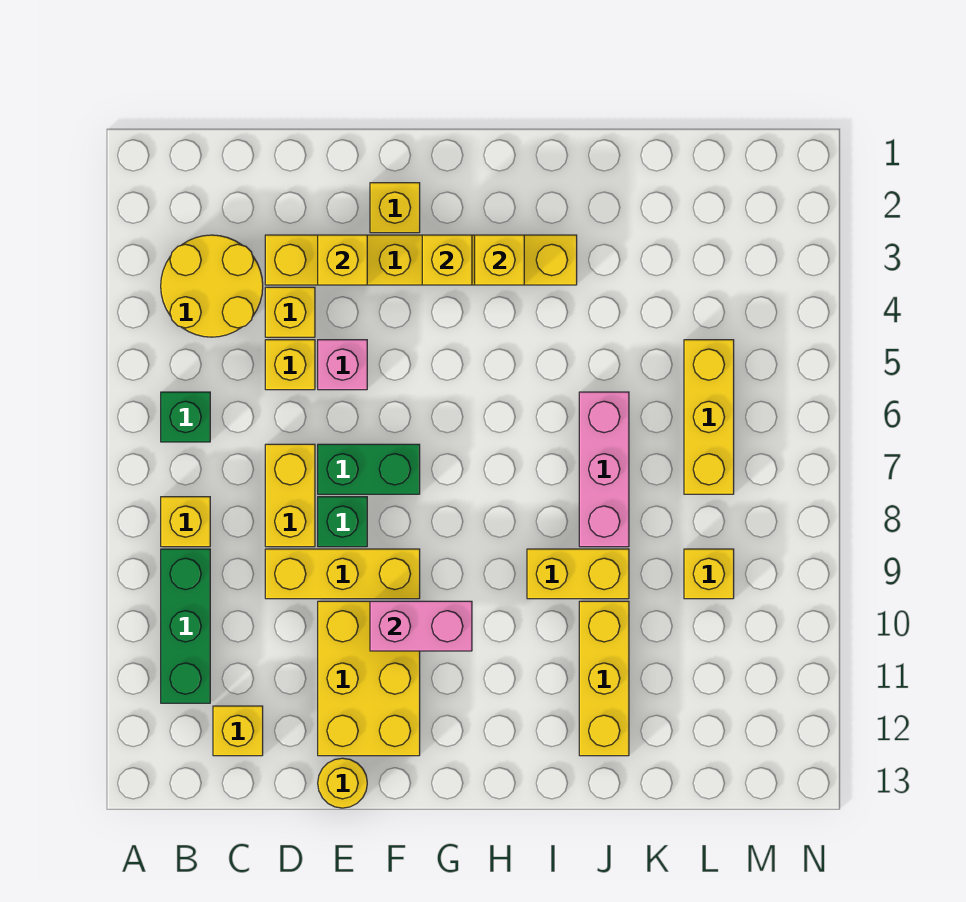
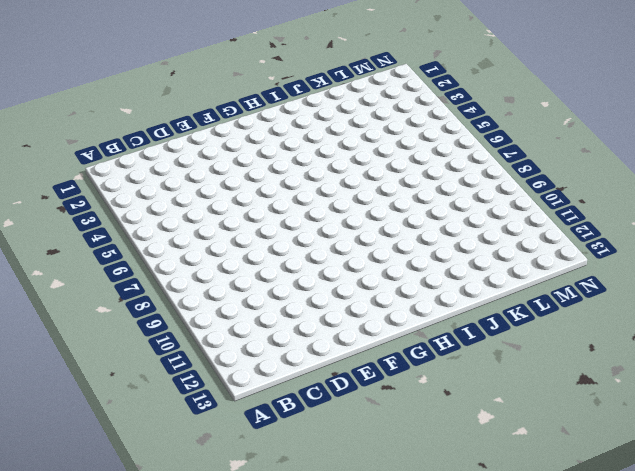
none -> yellow round brick B3:C4 level 1
none -> green brick B6 level 1
none -> yellow brick B8 level 1

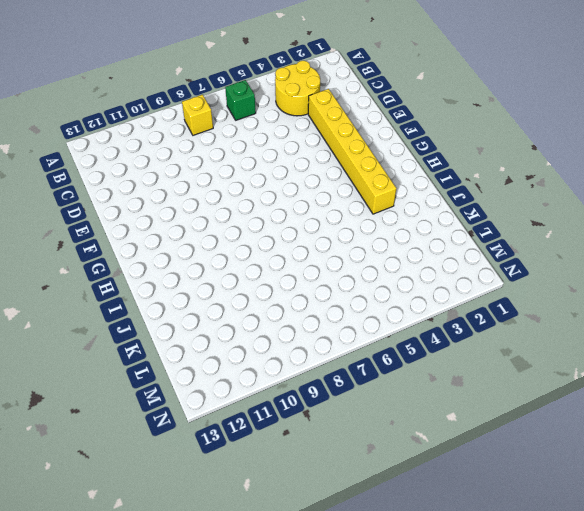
none -> green brick B9:B11 level 1
none -> yellow brick C12 level 1
none -> yellow brick D4 level 1

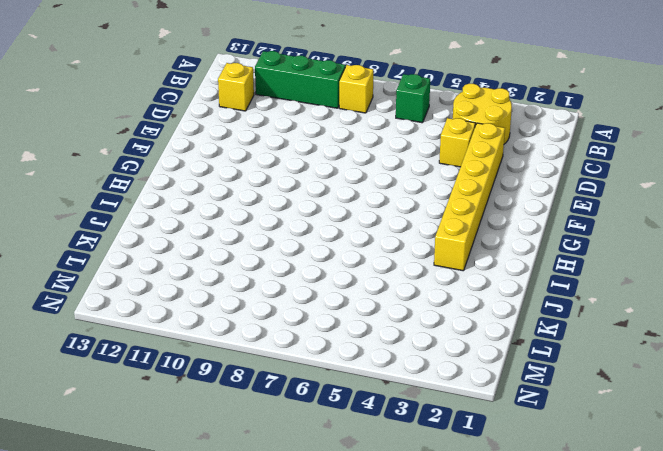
none -> yellow brick D5 level 1
none -> yellow brick D7:D8 level 1
none -> yellow brick D9:F9 level 1

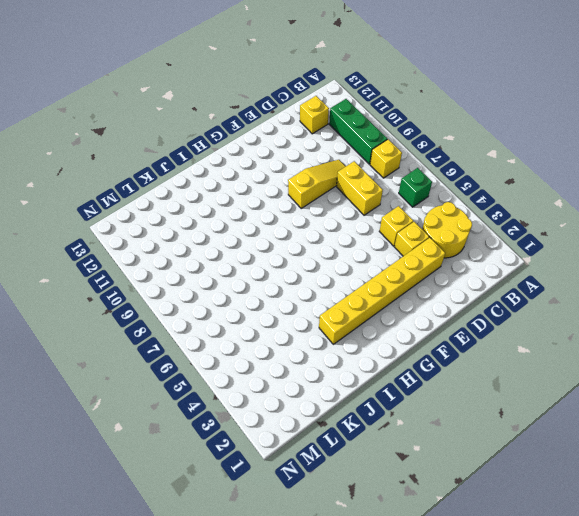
yellow slope D9:F9 level 1 top F -> yellow brick D9:F9 level 1
none -> pink brick E5 level 1
none -> green brick E7:F7 level 1
none -> green brick E8 level 1

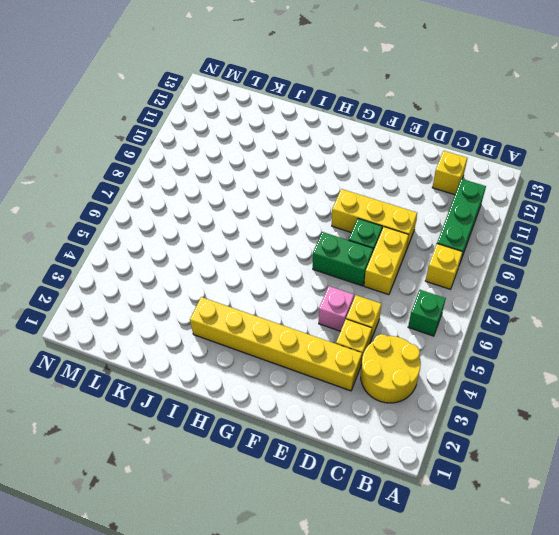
none -> yellow brick E10:F12 level 1
none -> yellow round brick E13 level 1
none -> yellow brick F2 level 1

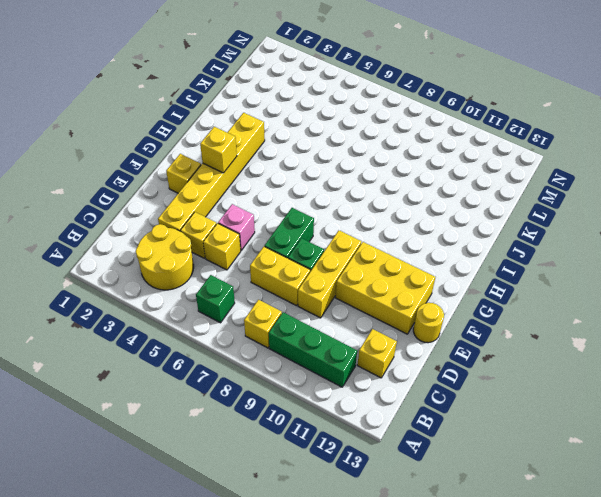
none -> yellow brick I9:J9 level 1
none -> pink brick J6:J8 level 1
none -> yellow brick J10:J12 level 1

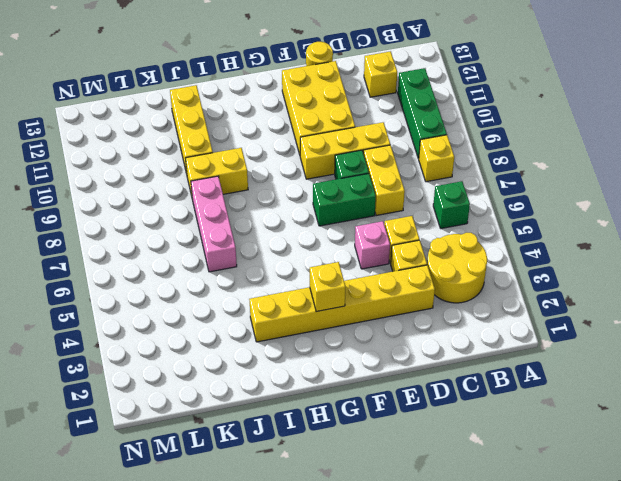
none -> yellow brick F2 level 1
none -> yellow brick L5:L7 level 1
none -> yellow brick L9 level 1

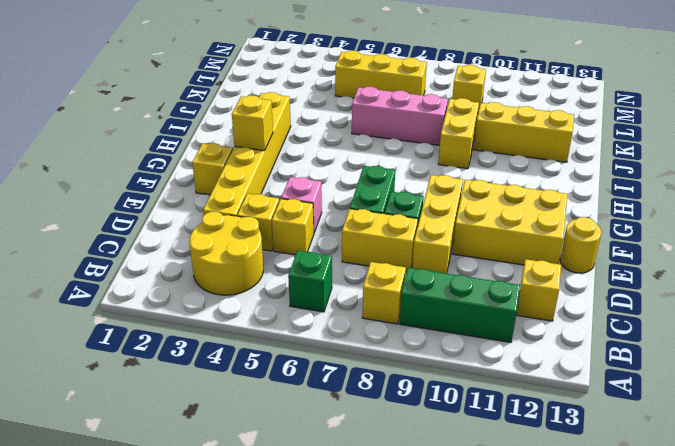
none -> yellow brick E3 level 2
none -> pink brick F10:G10 level 2
none -> yellow brick H3 level 2

